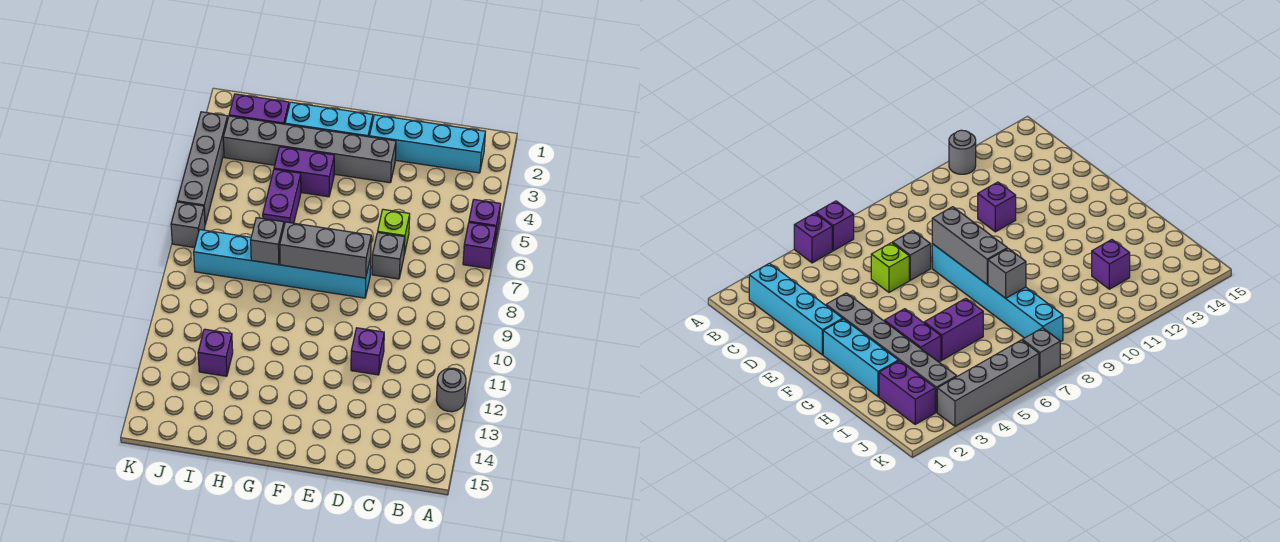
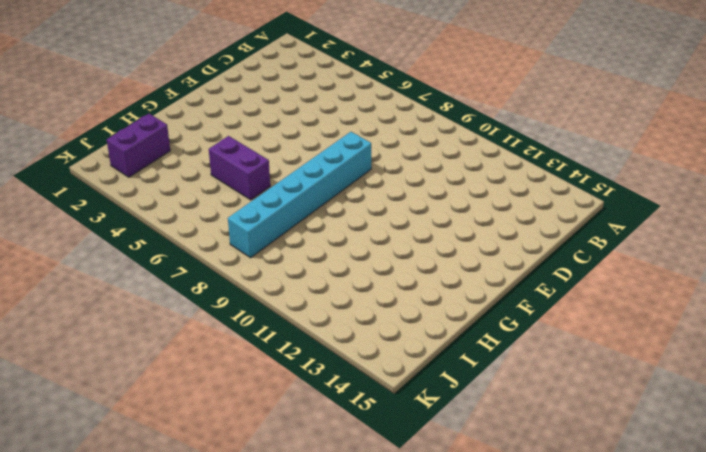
none -> purple brick A5 level 1
none -> purple brick A6 level 1
none -> grey round brick A12 level 1

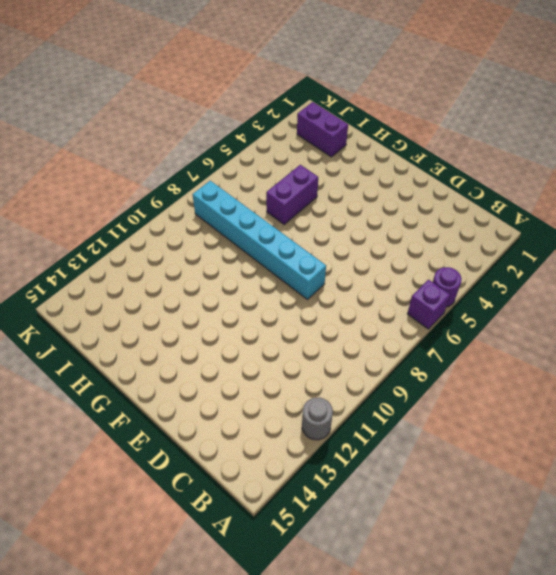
purple round brick A5 level 1 -> purple brick A5 level 1
none -> cyan brick B2:E2 level 1
none -> lime brick D6 level 1
none -> grey brick D7 level 1

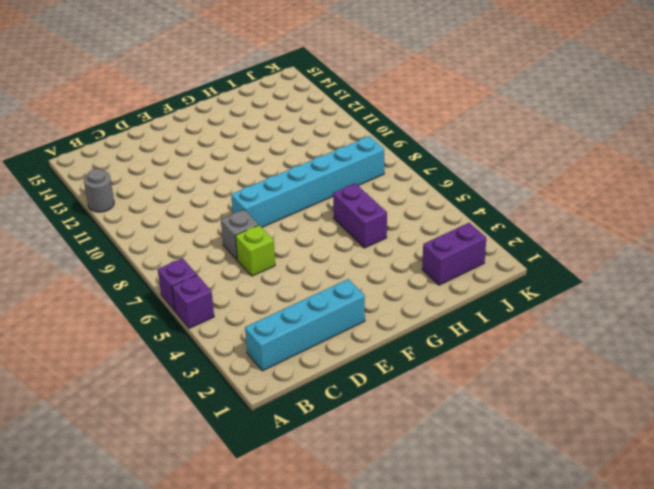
none -> purple brick D11 level 1
none -> grey brick E3:J3 level 1
none -> cyan brick F2:H2 level 1

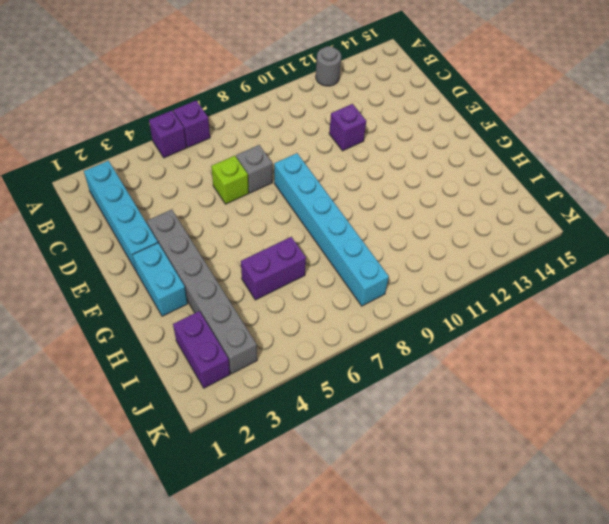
cyan brick F2:G2 level 1 -> cyan brick F2:H2 level 1
none -> purple brick G4:H4 level 1
none -> purple brick I12 level 1
none -> grey brick K3:K6 level 1

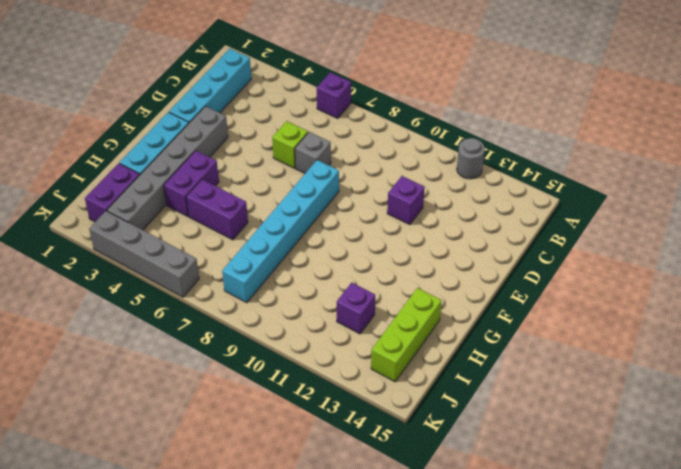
lime brick H14:J14 level 1 -> none
none -> purple brick A5 level 1
none -> grey brick K7 level 1
none -> grey brick E8:G8 level 2

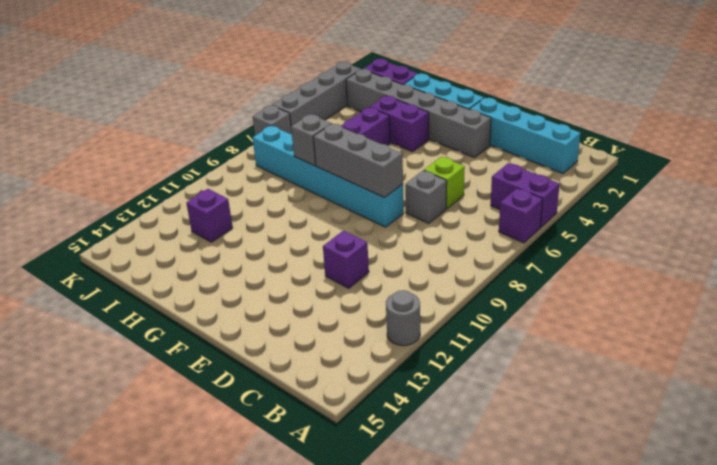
purple brick A5:B5 level 1 -> purple brick A5 level 1

